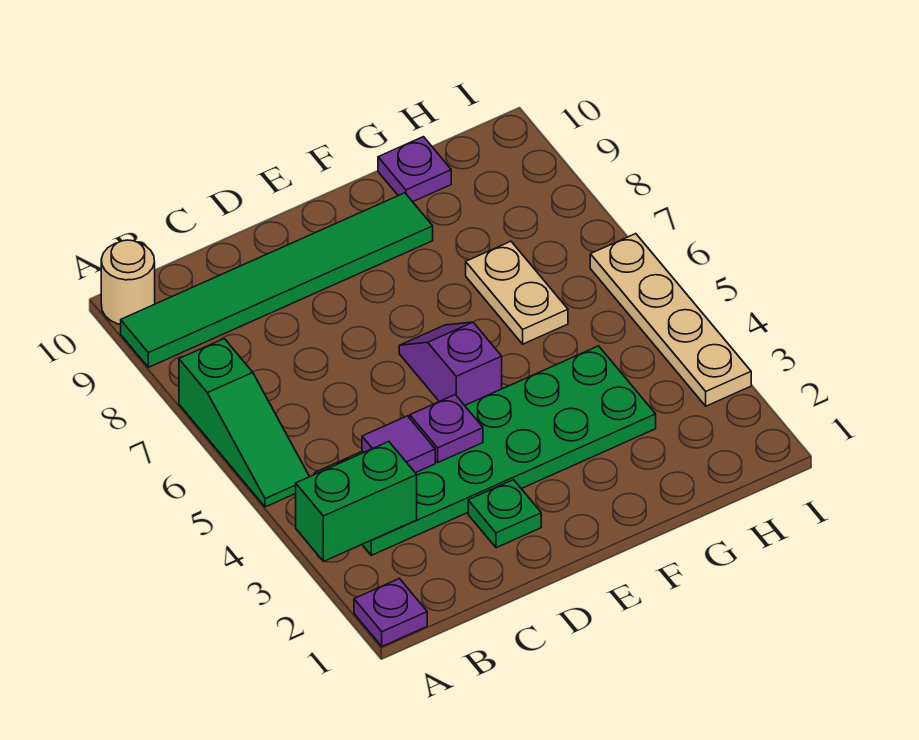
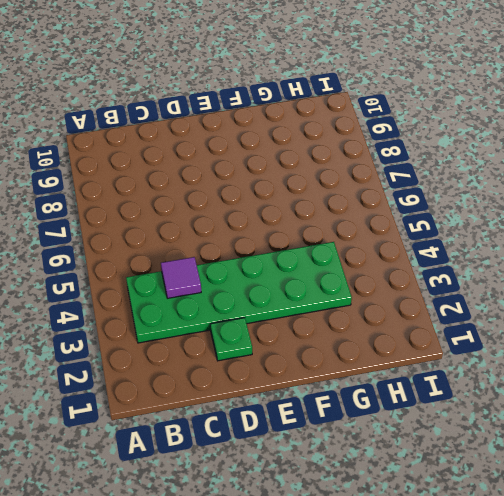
none -> purple plate A1 level 1
none -> green slope A5:A7 level 1 top 7
none -> green tile A9:F9 level 1

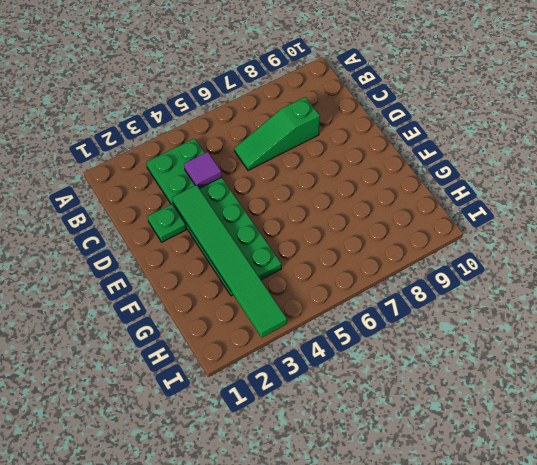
green slope C6:C8 level 1 top 8 -> green slope A5:A7 level 1 top 7
green tile D3:I3 level 2 -> green tile A9:F9 level 1
none -> purple plate A1 level 1
none -> tan round brick A10 level 1
none -> purple slope E5:E6 level 1 top 5

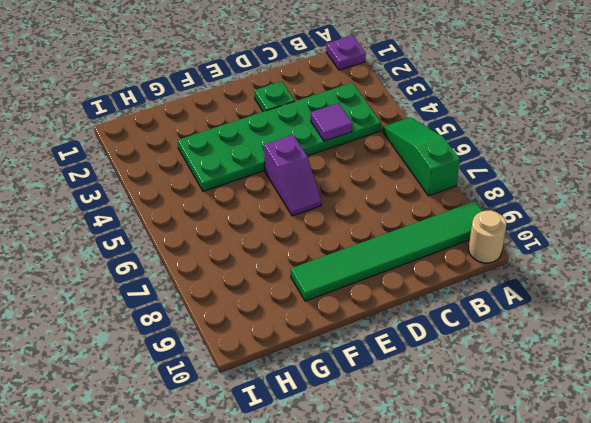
none -> tan plate G6:G7 level 1
none -> purple plate G10 level 1
none -> tan plate I3:I6 level 1

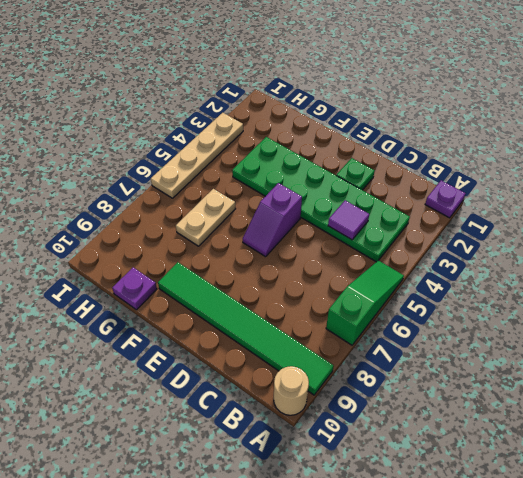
none -> green brick A3:B3 level 2
none -> purple plate D4 level 2

